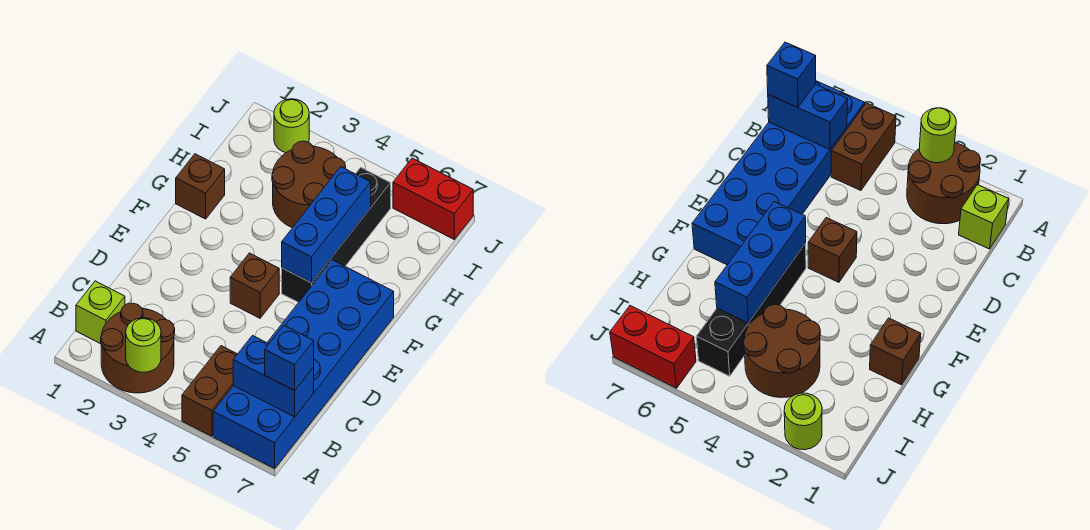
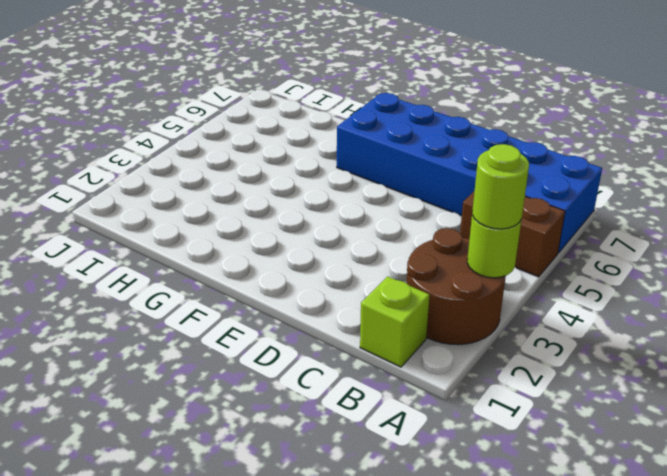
lime round brick A3 level 3 -> lime round brick J2 level 1
none -> brown brick E4 level 1
none -> black brick F5:I5 level 1
none -> brown brick G1 level 1

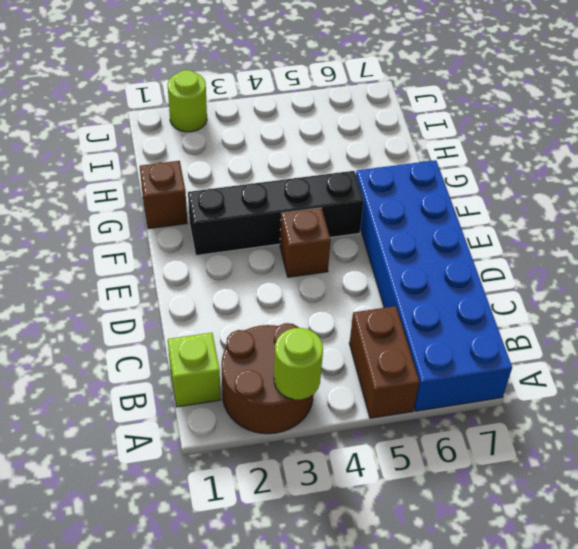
black brick F2:F5 level 1 -> black brick F5:I5 level 1
none -> brown round brick H3:I4 level 1
none -> red brick J6:J7 level 1
none -> blue brick B6:B7 level 2

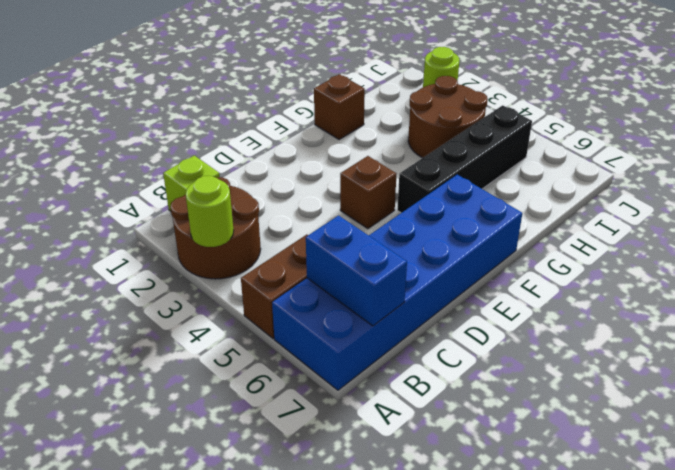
none -> red brick J6:J7 level 1
none -> blue brick F5:H5 level 2
none -> blue brick B7 level 3

